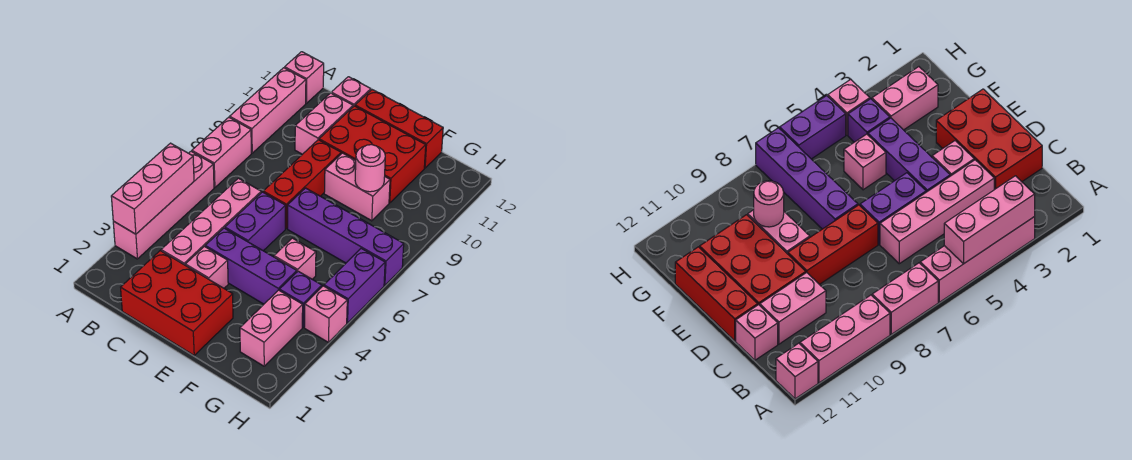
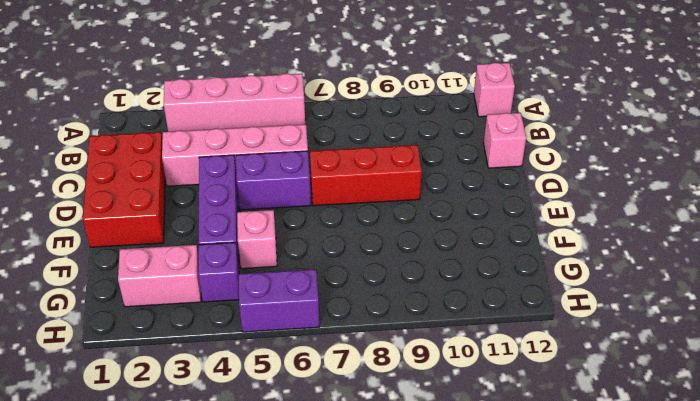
none -> pink brick A7:A8 level 1
none -> pink brick A9:A11 level 1
none -> pink brick C10:C11 level 1

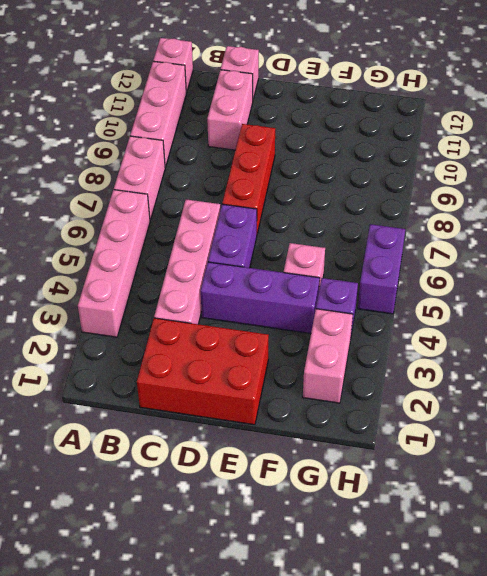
none -> pink brick D3 level 1
none -> red brick D10:F11 level 1
none -> red brick D12:F12 level 1

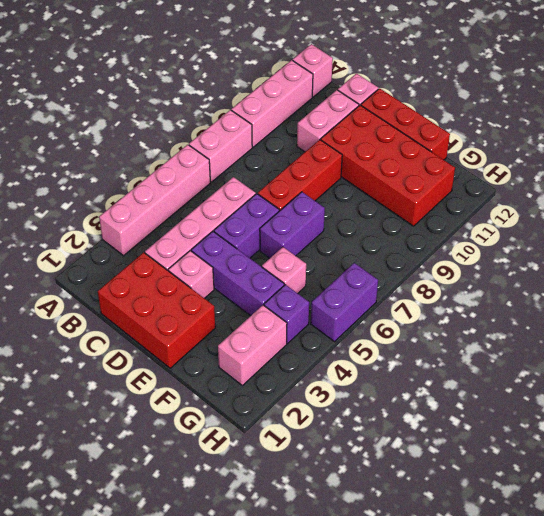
red brick D10:G11 level 1 -> red brick D10:F11 level 1
purple brick E6:E7 level 1 -> purple brick E7:H7 level 1
none -> pink brick E9:F9 level 1
none -> pink brick H4 level 1
none -> pink brick A3:A5 level 2

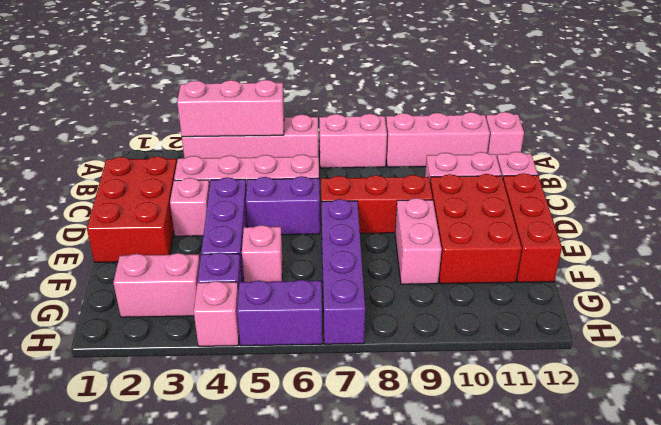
none -> pink round brick F9 level 2

